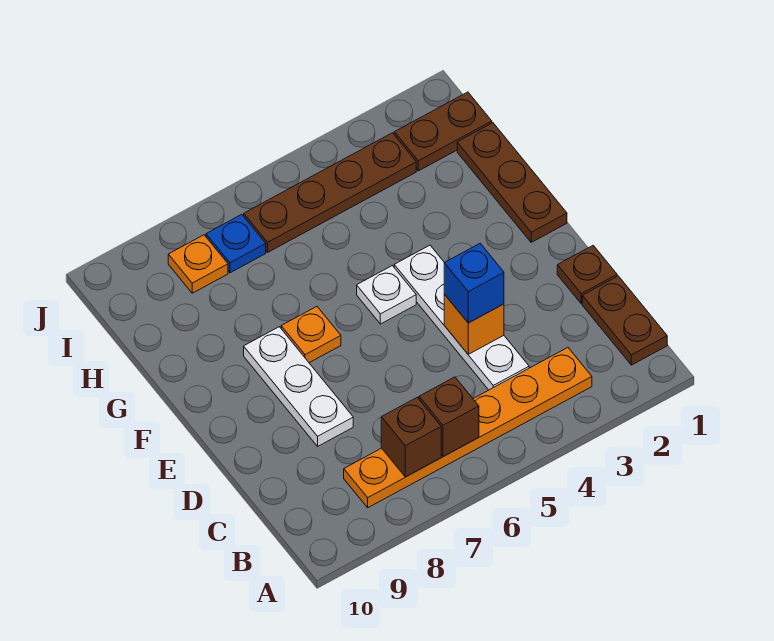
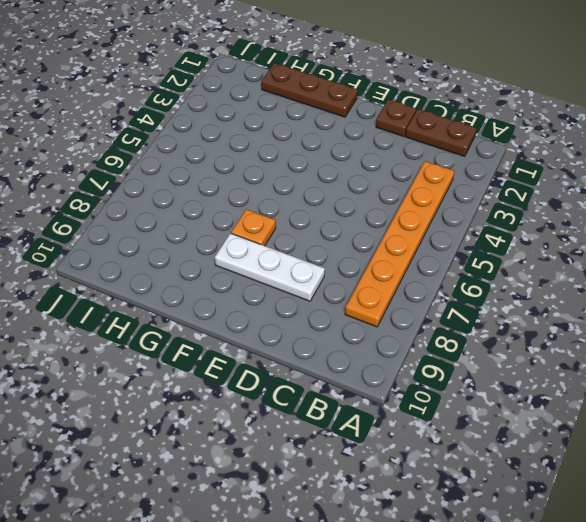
none -> white plate C4:F4 level 1
none -> white plate F5 level 1
none -> brown plate I1:I2 level 1

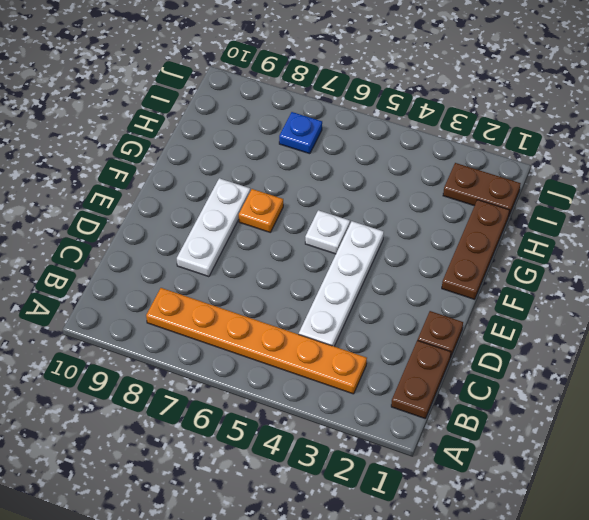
none -> brown plate I3:I6 level 1
none -> orange plate I8 level 1
none -> brown brick B6 level 2

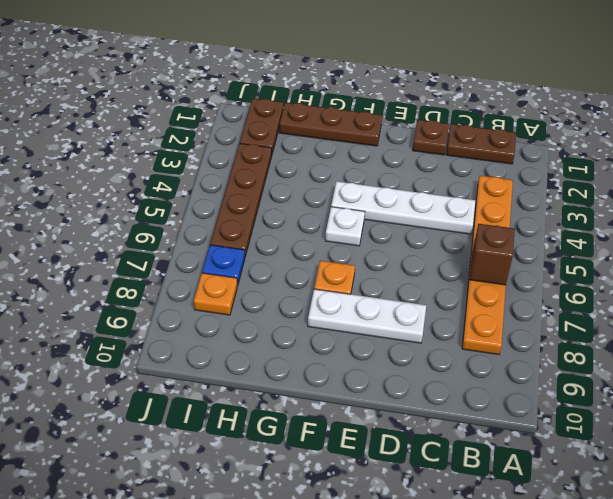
none -> brown brick B7 level 2
none -> orange brick D4 level 2
none -> blue brick D4 level 3

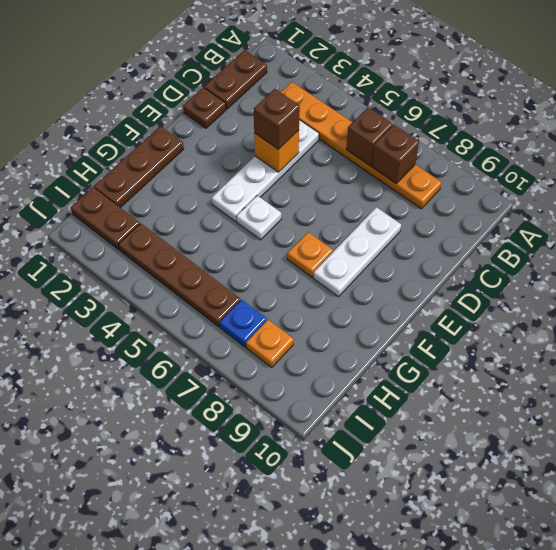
brown brick D4 level 3 -> blue brick D4 level 3

